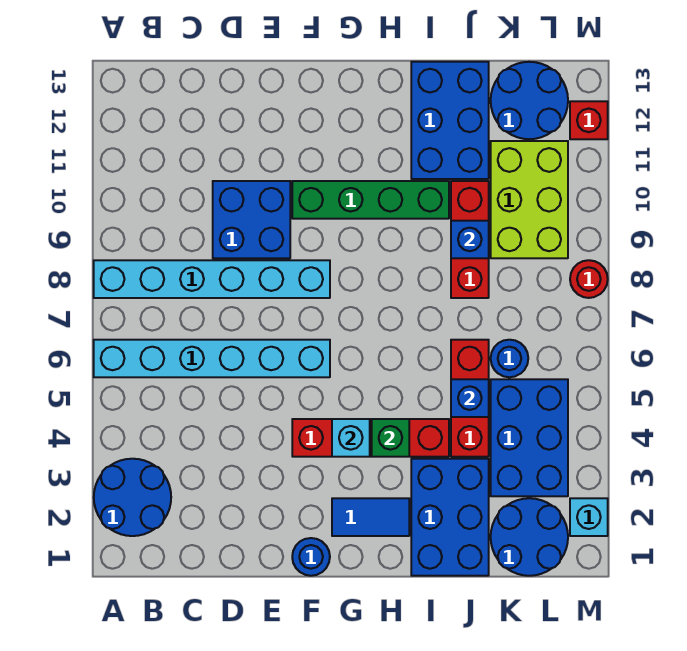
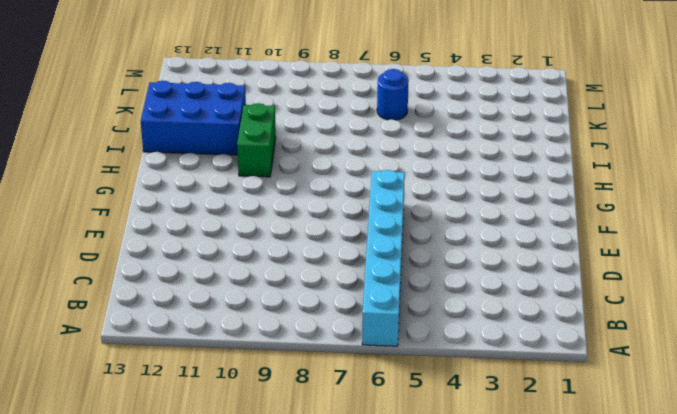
green brick H10:I10 level 1 -> green brick F10:I10 level 1
none -> blue round brick A2:B3 level 1
none -> cyan brick A8:F8 level 1
none -> blue brick D9:E10 level 1

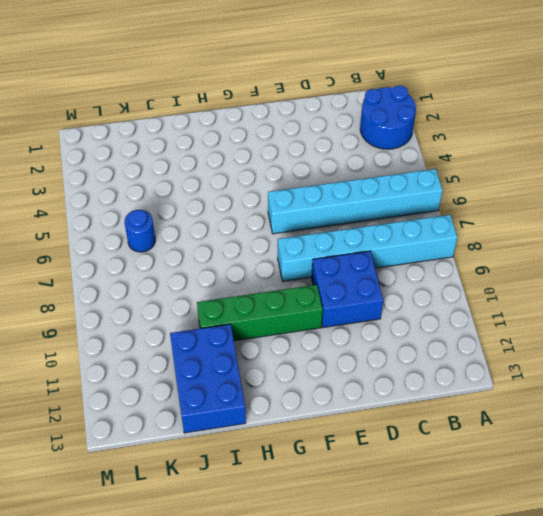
none -> blue round brick F1 level 1
none -> red brick F4:I4 level 1
none -> blue tile G2:H2 level 1

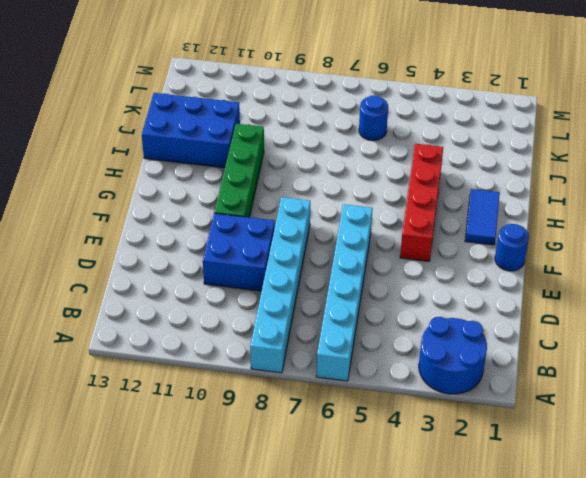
none -> blue brick I1:J3 level 1
none -> red brick J4:J6 level 1
none -> red brick J8:J10 level 1

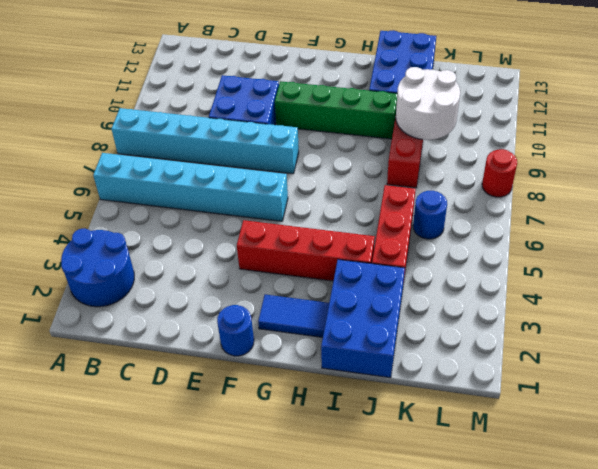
white round brick J9:K10 level 2 -> blue brick J9 level 2
none -> blue round brick K1:L2 level 1
none -> blue brick K3:L5 level 1
none -> lime brick K9:L11 level 1

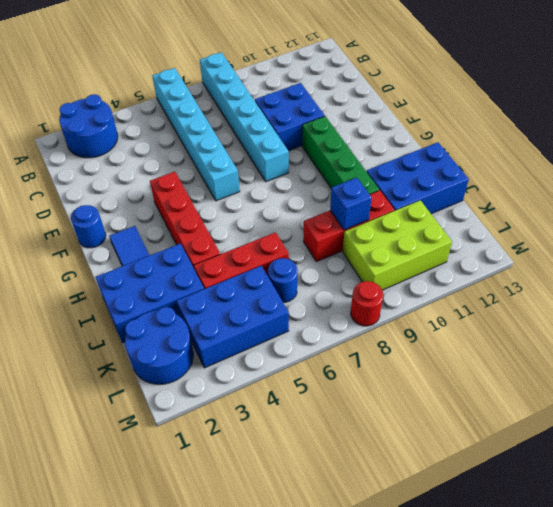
none -> blue round brick K12:L13 level 1
none -> cyan brick M2 level 1
none -> red brick M12 level 1

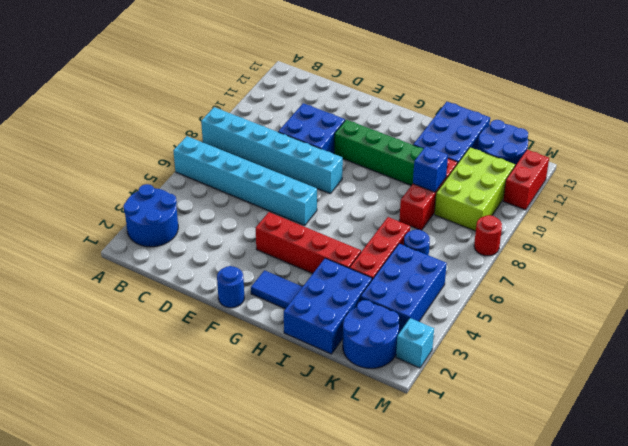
red brick M11:M12 level 1 -> red brick M12 level 1
none -> cyan brick G4 level 2
none -> green brick H4 level 2
none -> blue brick J5 level 2

